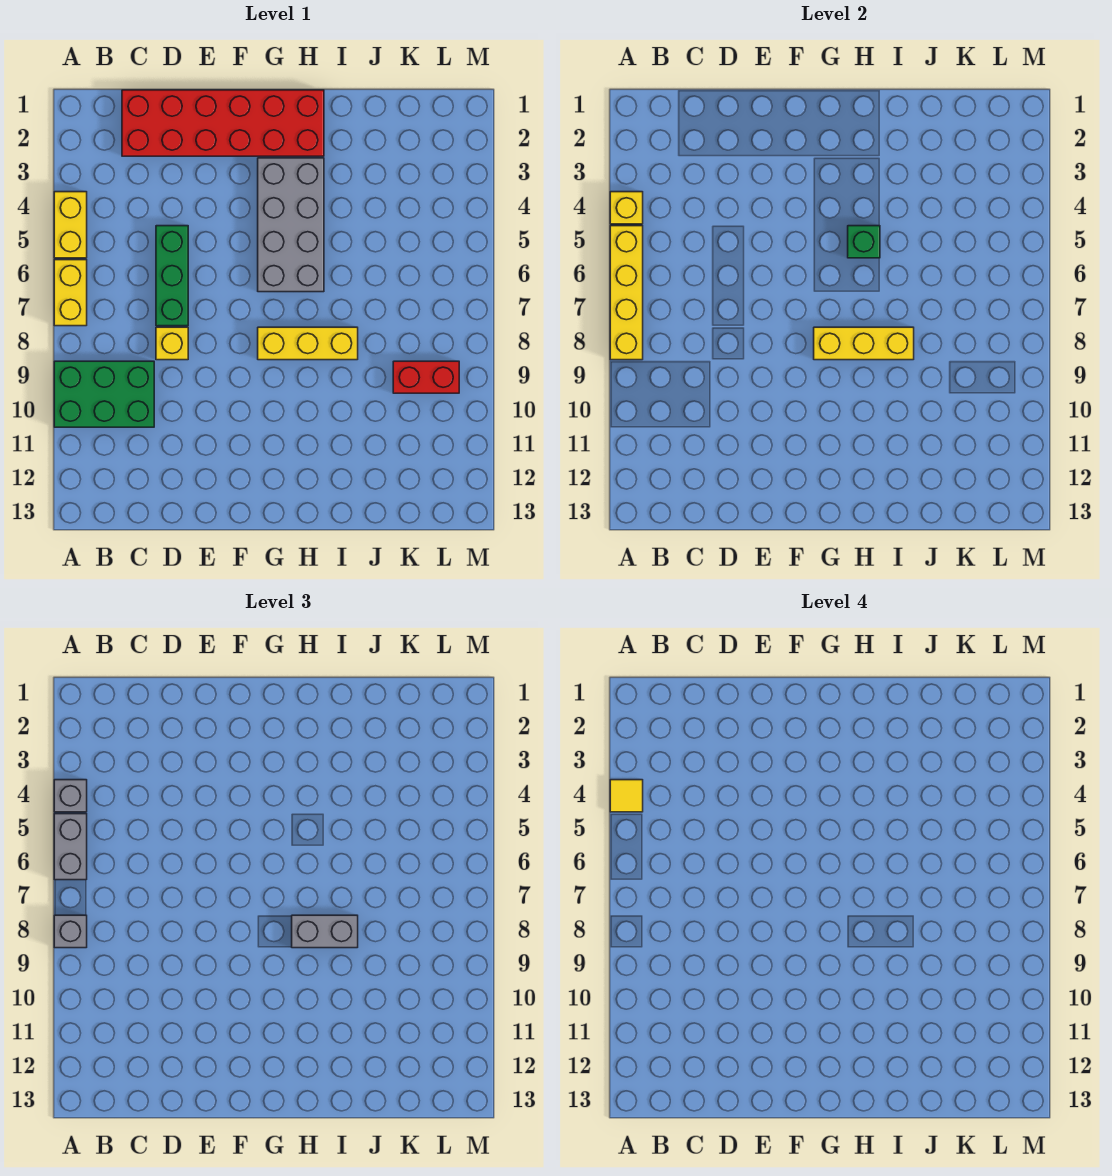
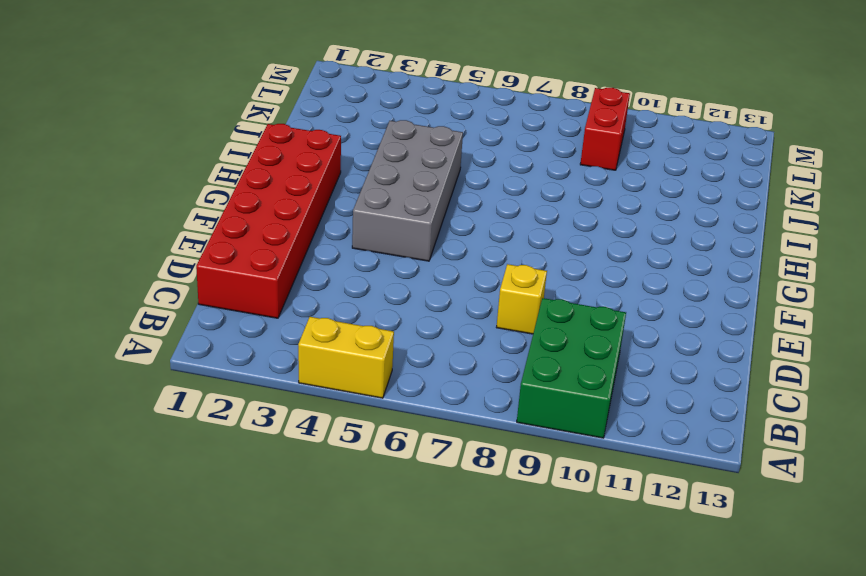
grey brick F4:I5 level 1 -> grey brick G3:H6 level 1
none -> yellow brick A6:A7 level 1
none -> green brick D5:D7 level 1
none -> yellow brick G8:I8 level 1

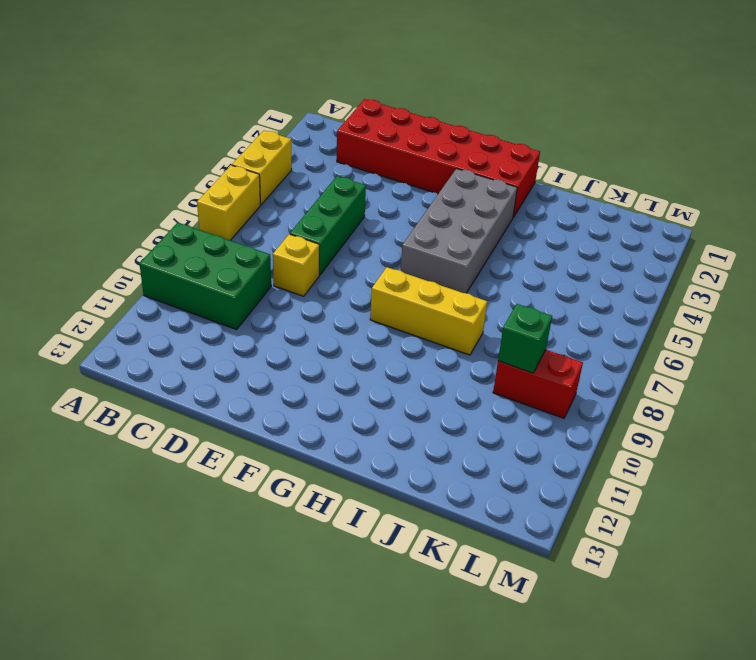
green brick K9 level 2 -> green brick H5 level 2
none -> yellow brick A4 level 2
none -> yellow brick A5:A8 level 2
none -> yellow brick G8:I8 level 2

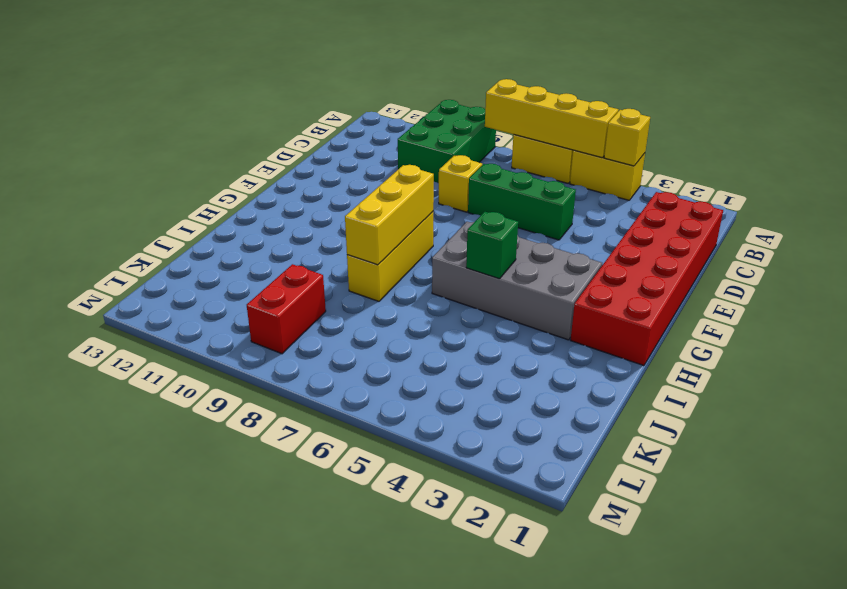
none -> grey brick A4 level 3
none -> grey brick A5:A6 level 3
none -> grey brick A8 level 3

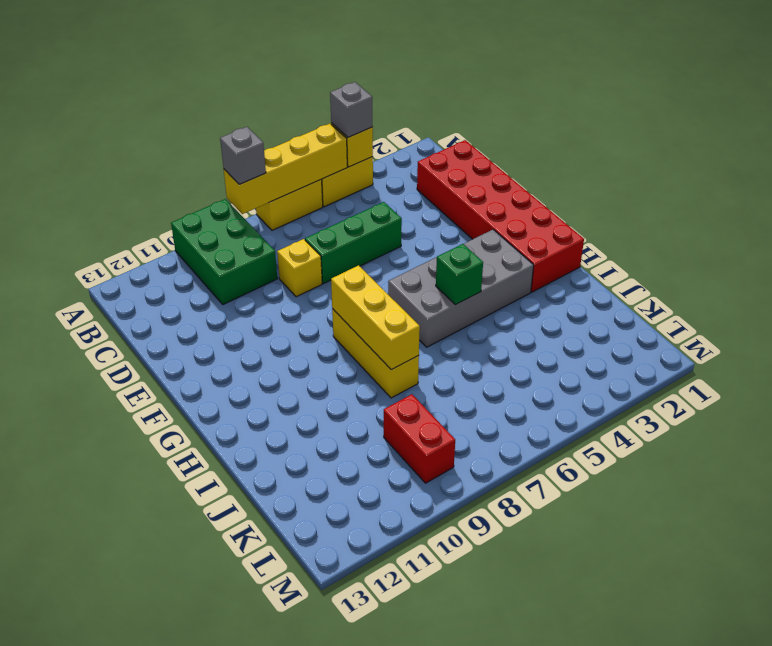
none -> grey brick A5:A6 level 3
none -> grey brick H8:I8 level 3
none -> yellow tile A4 level 4

